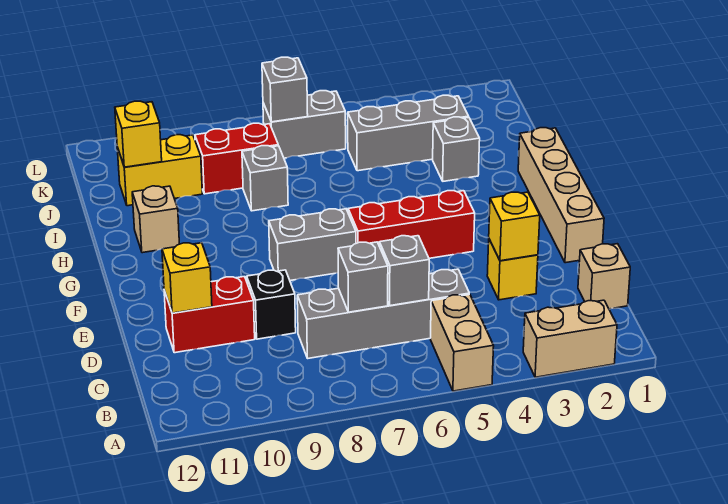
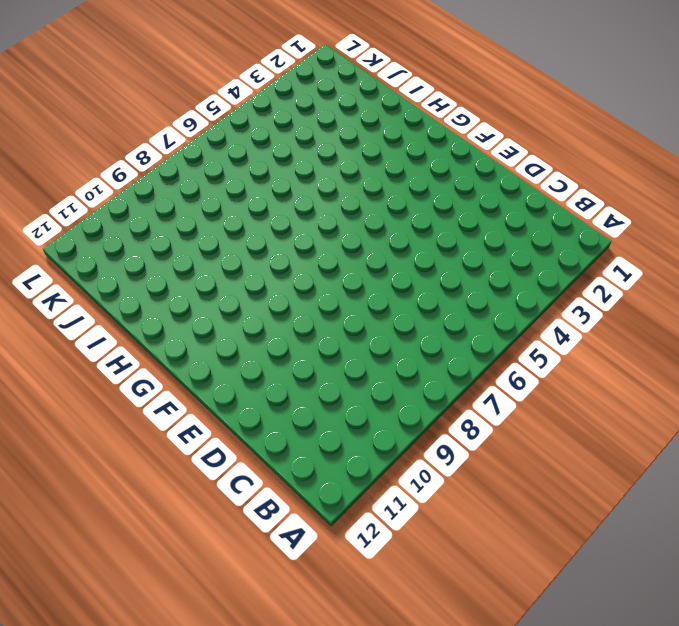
none -> tan brick A2:A3 level 1
none -> tan brick A5:B5 level 1
none -> tan brick C1 level 1

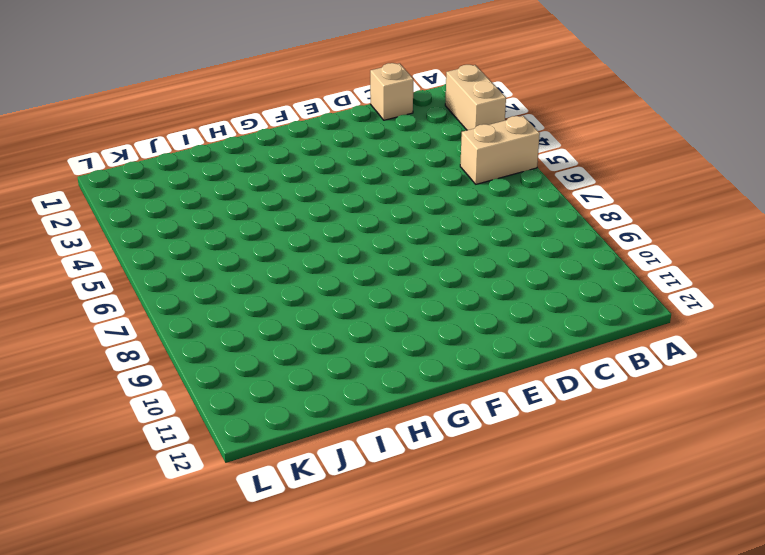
none -> grey brick C5:C8 level 1
none -> yellow brick D3 level 1
none -> black brick D9 level 1

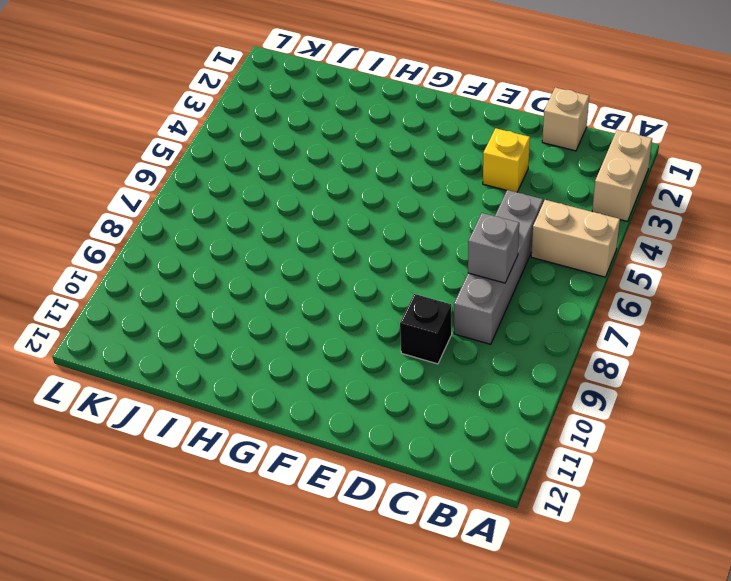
none -> red brick D10:D11 level 1
none -> tan brick E1:H1 level 1
none -> red brick F4:F6 level 1

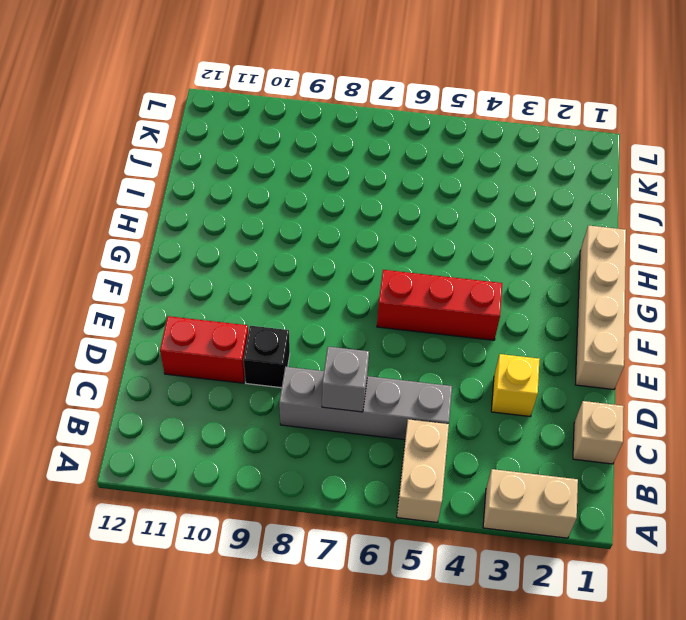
none -> grey brick F7:F8 level 1
none -> tan brick H11 level 1
none -> grey brick I3 level 1

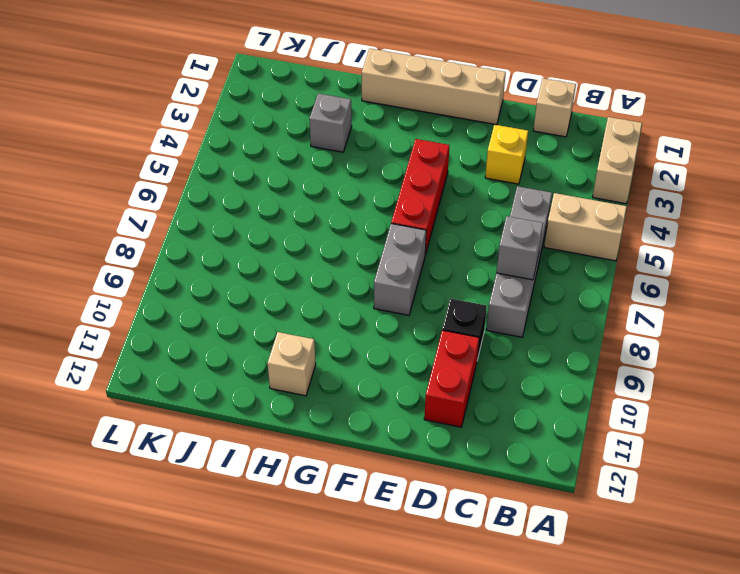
none -> grey brick I8 level 1
none -> grey brick J3:J5 level 1
none -> red brick J8:J9 level 1

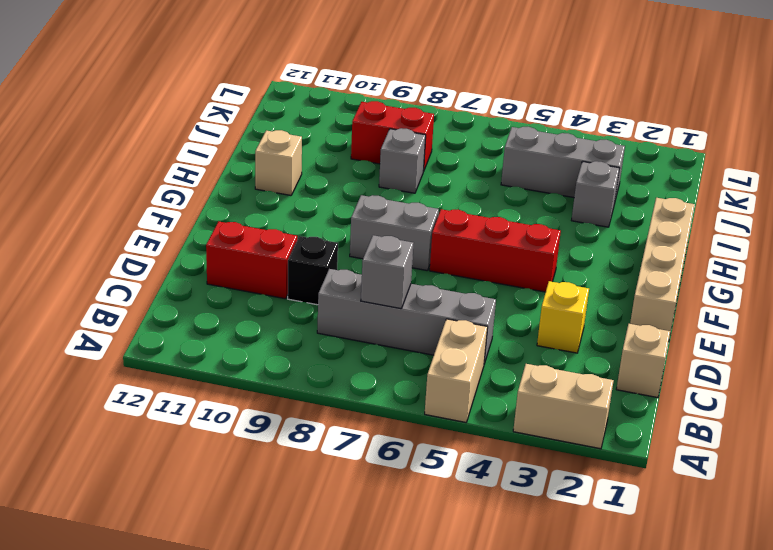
none -> yellow brick J10:J11 level 1
none -> grey brick K6:K7 level 1
none -> grey brick C6 level 2

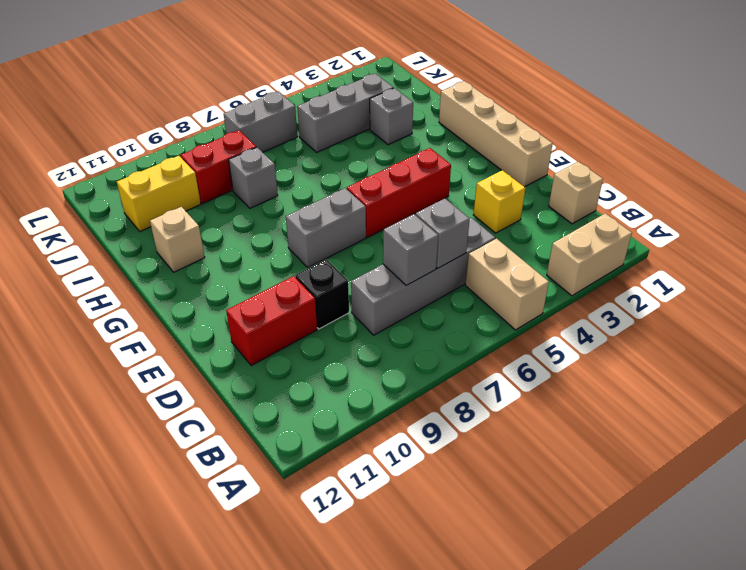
none -> yellow brick D3 level 2
none -> yellow brick D11 level 2
none -> yellow brick J11 level 2

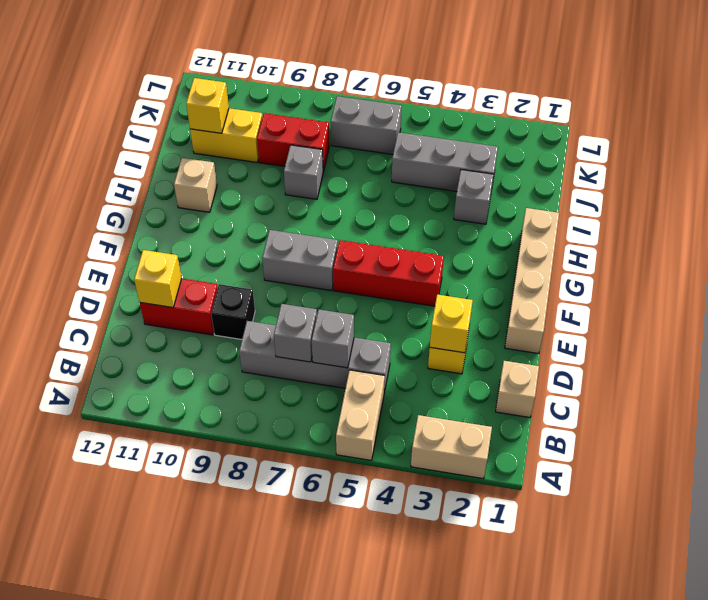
none -> grey brick K7 level 2

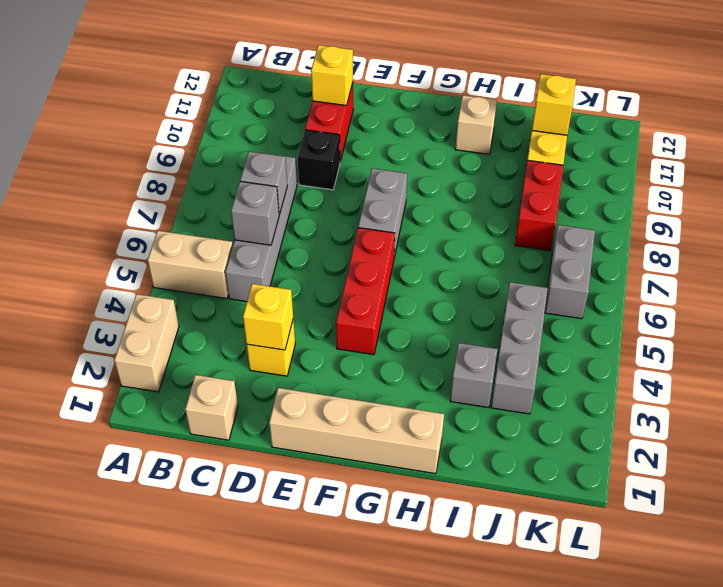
none -> grey brick I8 level 1
none -> grey brick K7 level 2

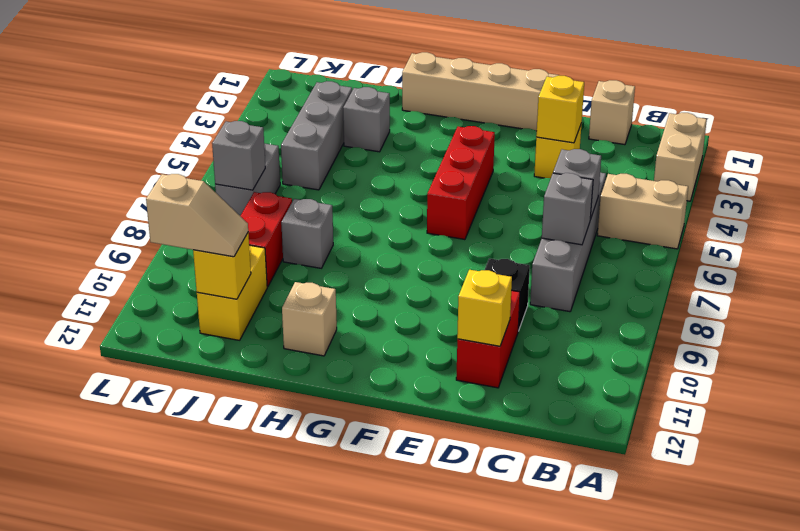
tan slope J11:K11 level 3 top K -> none
none -> grey brick F7:F8 level 1

